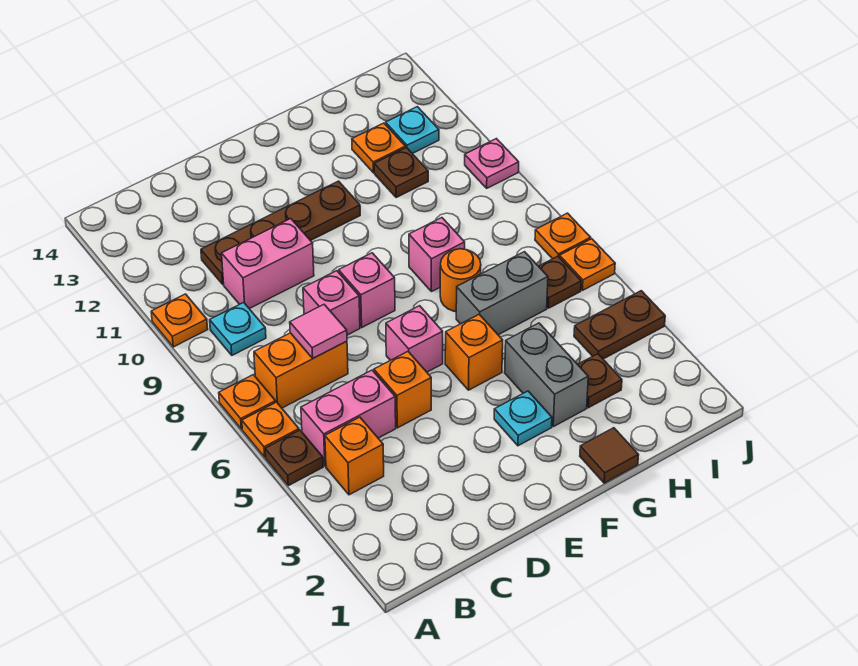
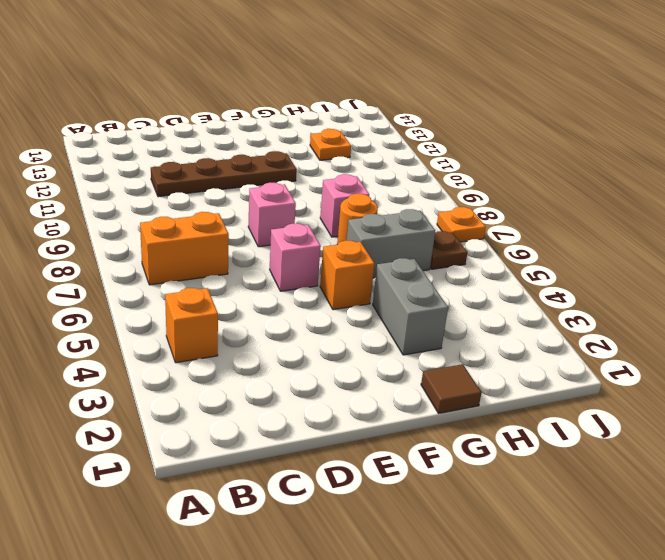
none -> brown plate A5 level 1
none -> orange plate A6 level 1
none -> orange plate A7 level 1
none -> orange plate A10 level 1

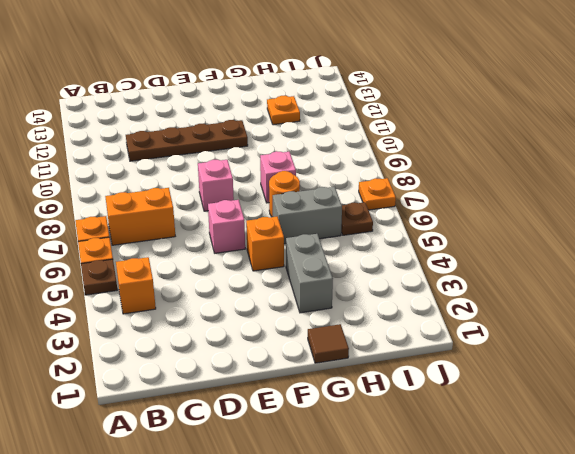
none -> orange plate A10 level 1
none -> pink brick B5:C5 level 1
none -> cyan plate B9 level 1
none -> pink brick C10:D10 level 1

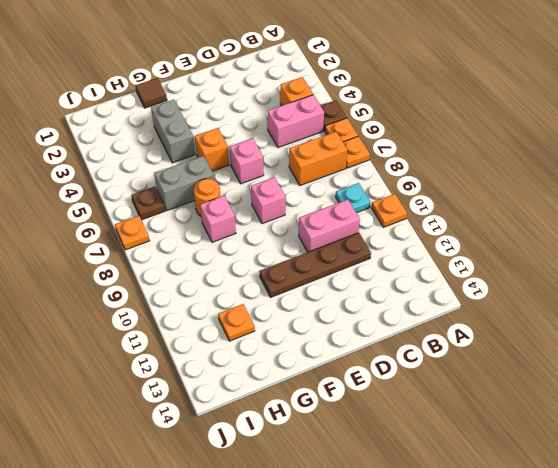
none -> orange brick D5 level 1
none -> pink brick D8 level 1
none -> cyan plate F3 level 1
none -> brown plate H3 level 1

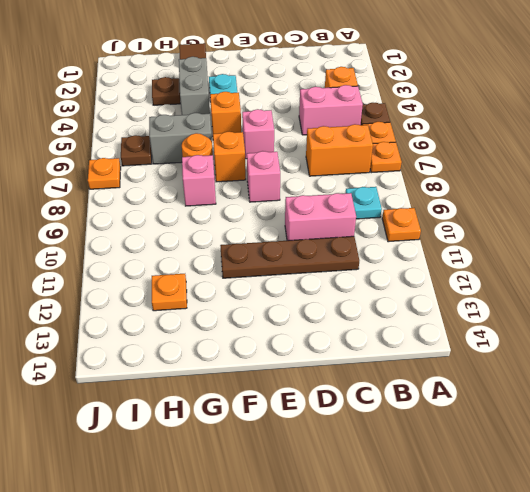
orange brick F7 level 1 -> orange brick D5 level 1
none -> pink brick D8 level 1
none -> brown plate H11 level 1
none -> brown plate I4:J4 level 1
none -> cyan plate I12 level 1

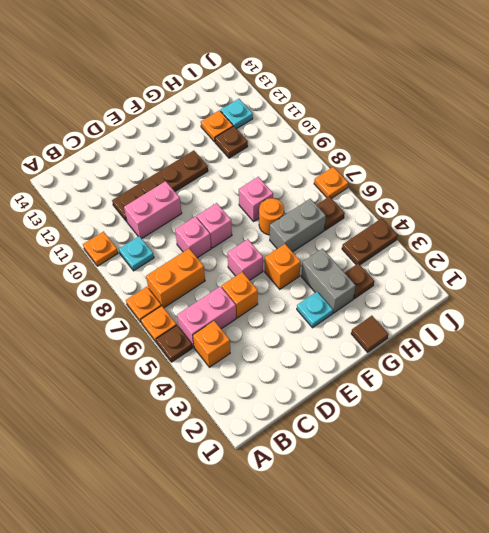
none -> orange plate J6 level 1
none -> pink plate J10 level 1
none -> pink tile C7 level 2

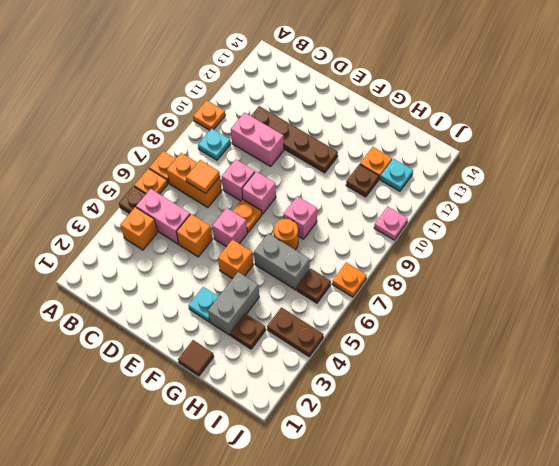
orange tile C7 level 2 -> pink tile C7 level 2
orange plate E7 level 1 -> orange plate J6 level 1

